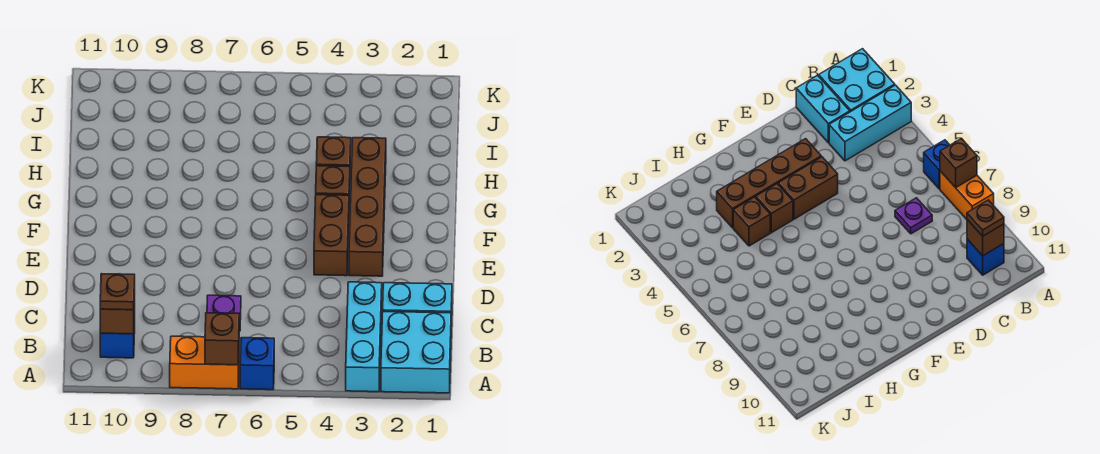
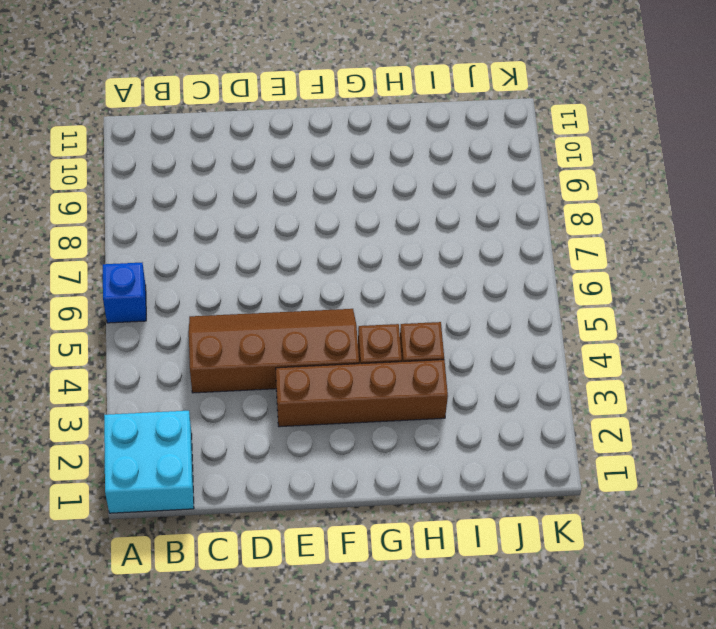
brown slope C4:F5 level 1 top 4 -> brown brick E4:F4 level 1
none -> cyan brick A3:C3 level 1
none -> orange brick A7:A8 level 1
none -> blue brick B10 level 1

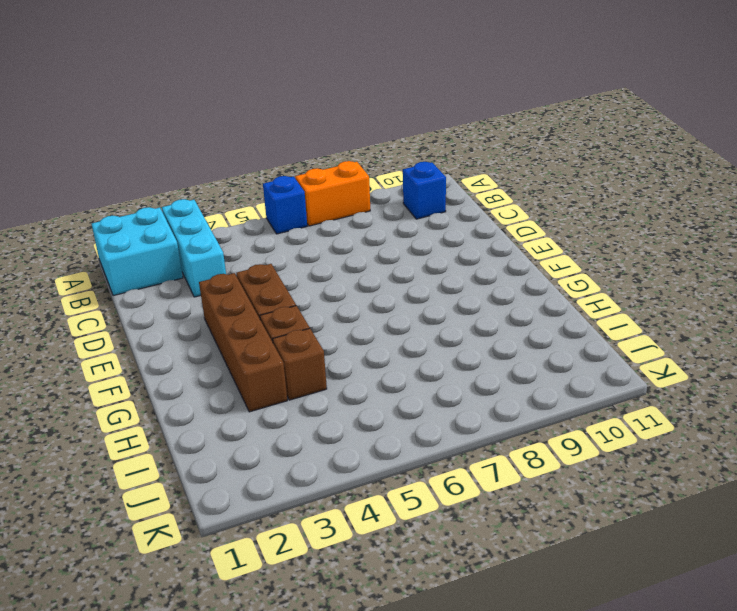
none -> cyan brick C1:C2 level 1
none -> purple plate C7 level 1
none -> brown brick A7 level 2

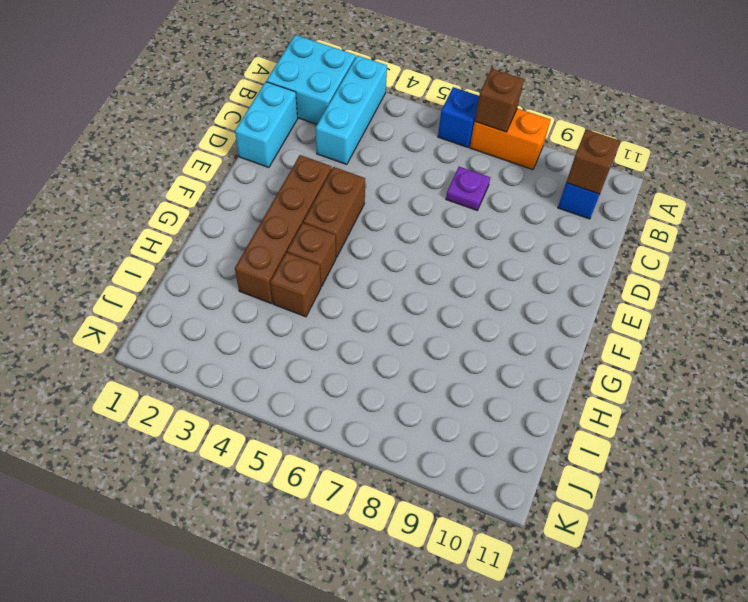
cyan brick C1:D1 level 1 -> cyan brick C1:C2 level 1
none -> brown plate B10 level 3

